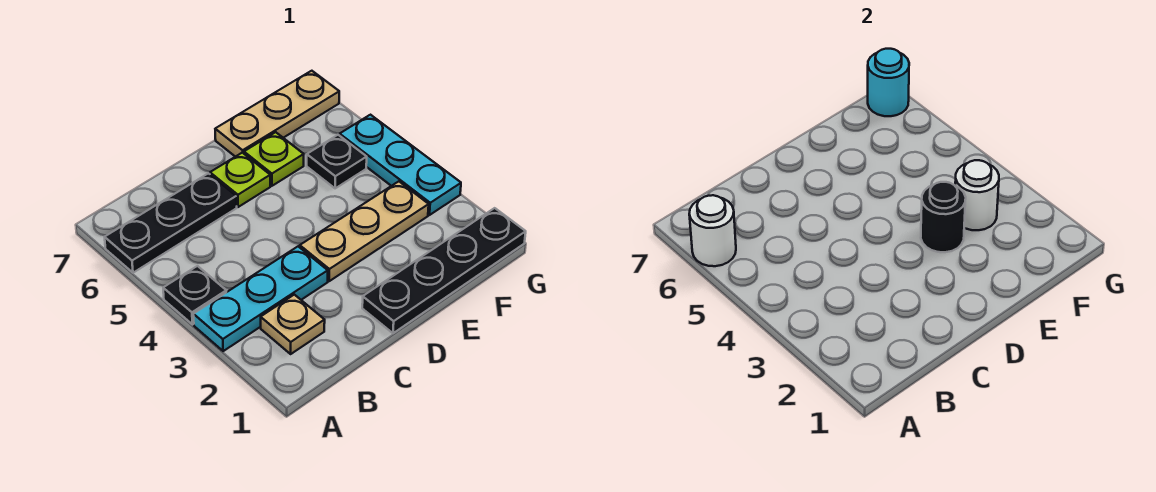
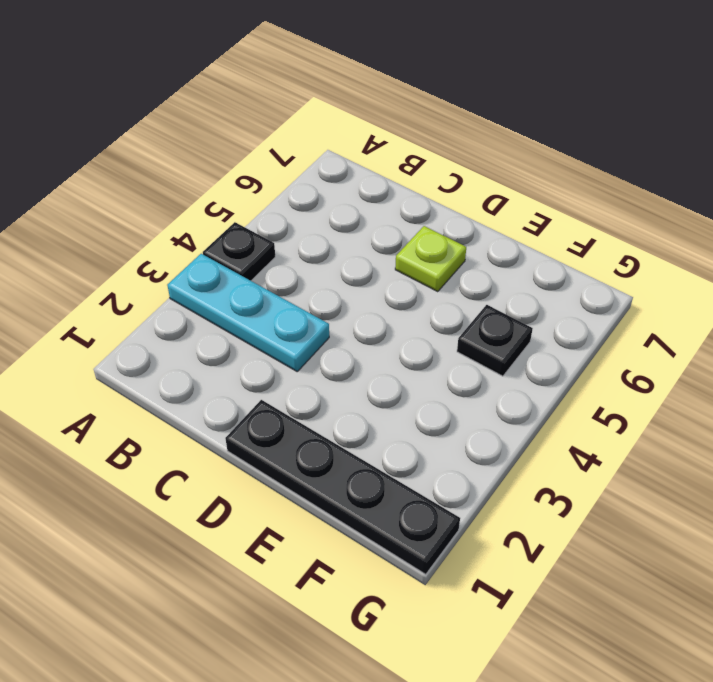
none -> black plate A6:C6 level 1
none -> tan plate B2 level 1
none -> tan plate D3:F3 level 1

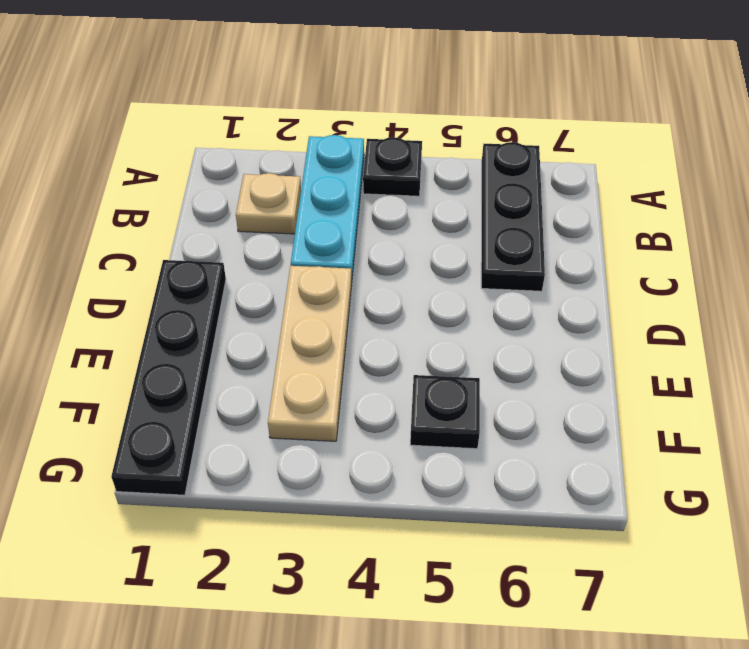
none -> lime plate D6 level 1
none -> lime plate E6 level 1
none -> tan plate E7:G7 level 1

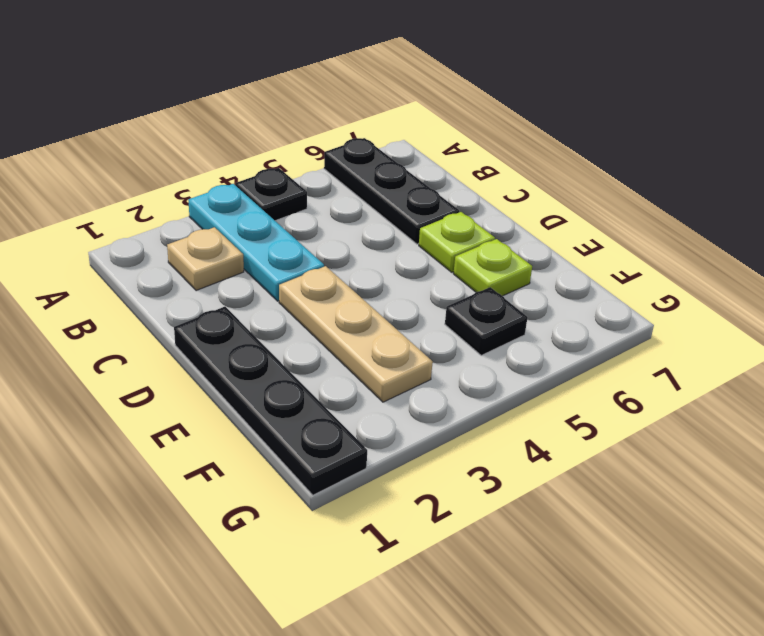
none -> tan plate E7:G7 level 1
none -> cyan plate G3:G5 level 1
none -> white round brick A6 level 2

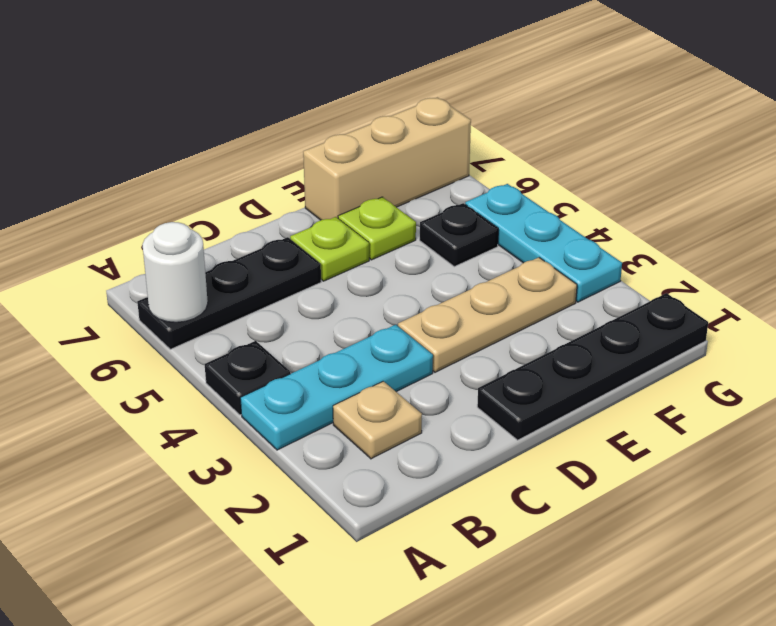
tan brick E7:G7 level 1 -> tan plate E7:G7 level 1
none -> black round brick E3 level 2
none -> white round brick F3 level 2
none -> cyan round brick G7 level 2

